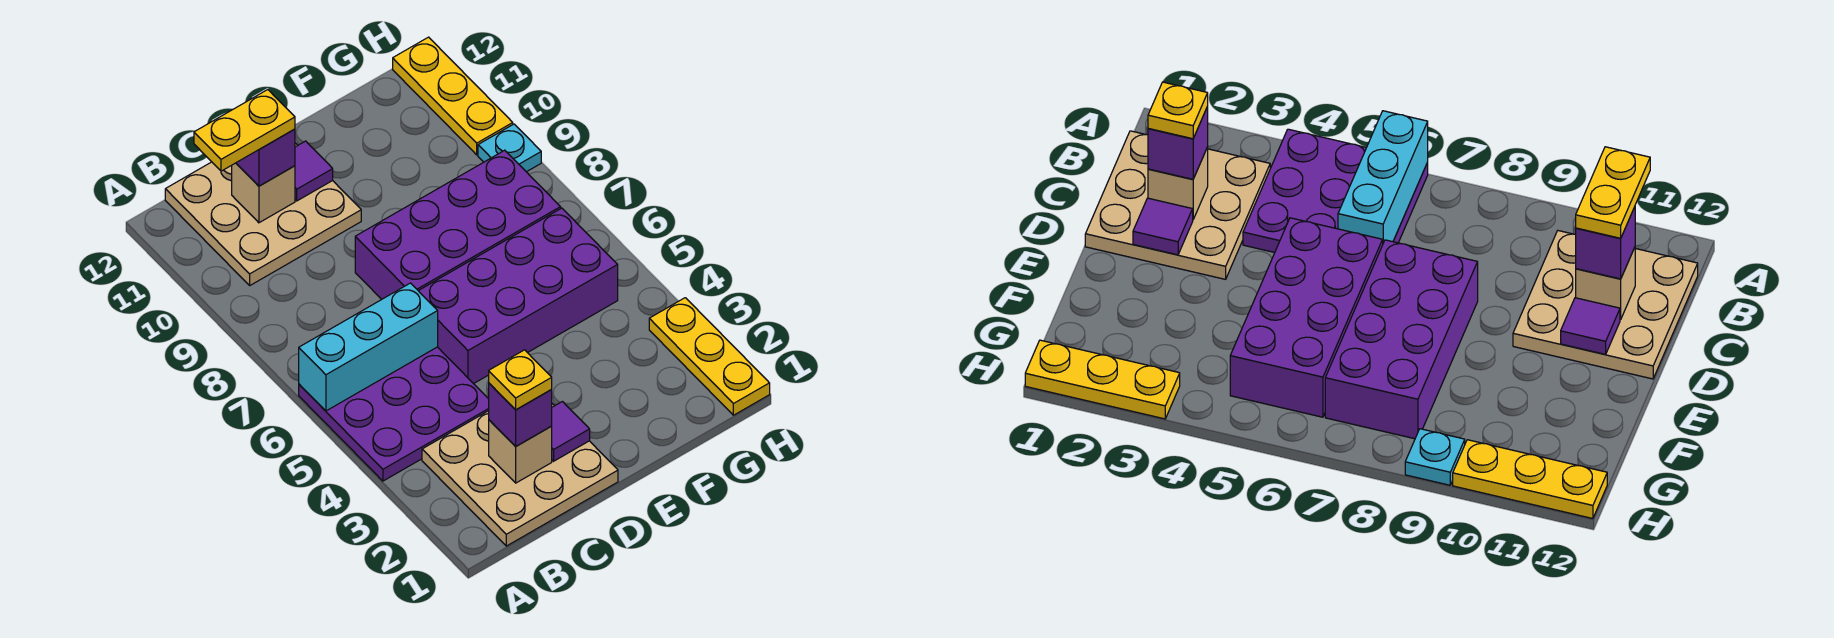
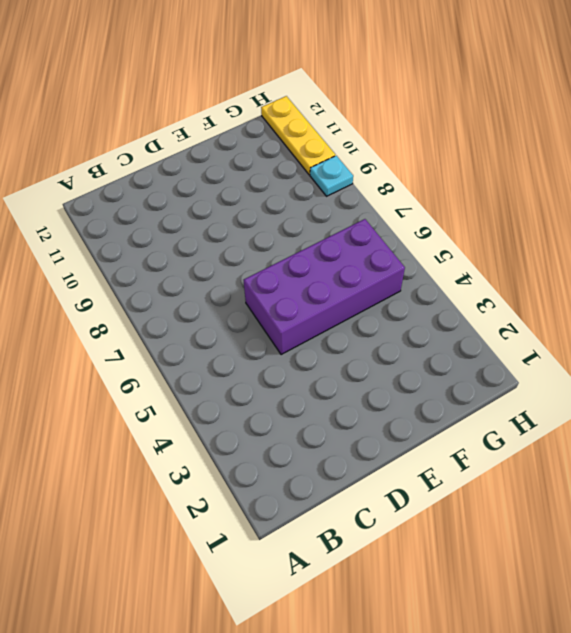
none -> purple plate A4:C6 level 1
none -> tan plate B1:D3 level 1
none -> tan plate B10:D12 level 1

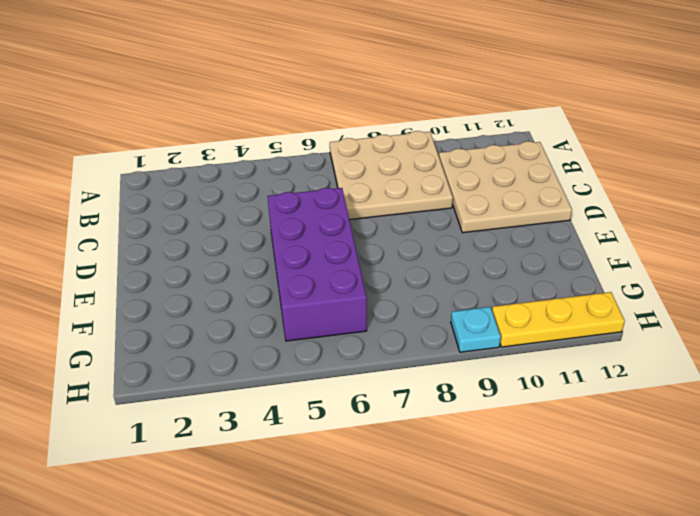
tan plate A7:C9 level 1 -> tan plate B1:D3 level 1
none -> purple plate A4:C6 level 1
none -> purple brick D7:G8 level 1
none -> yellow plate H1:H3 level 1

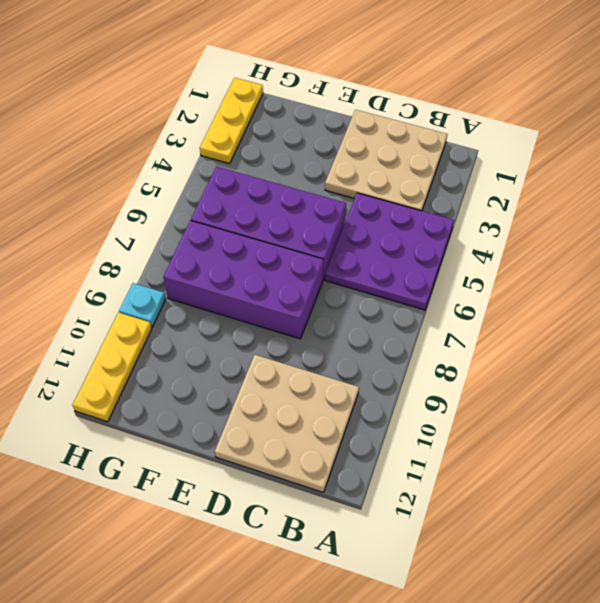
none -> cyan brick A6:C6 level 2
none -> tan brick C2 level 2
none -> tan brick C11 level 2

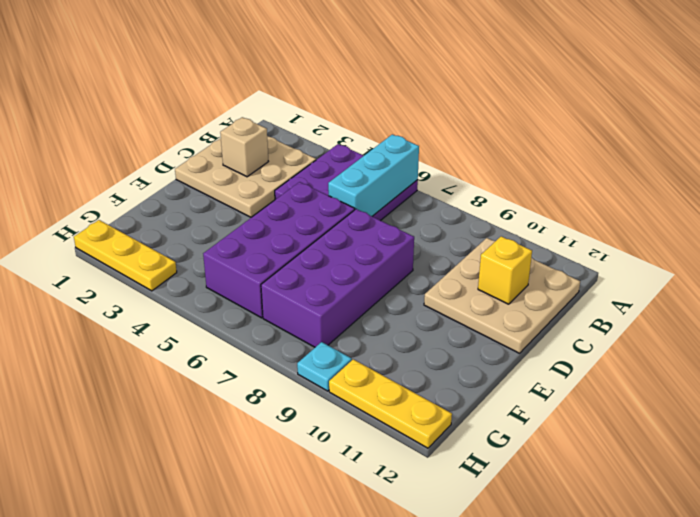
yellow brick C11 level 2 -> tan brick C11 level 2
none -> purple tile D2 level 2
none -> purple tile D11 level 2
none -> purple brick C2 level 3

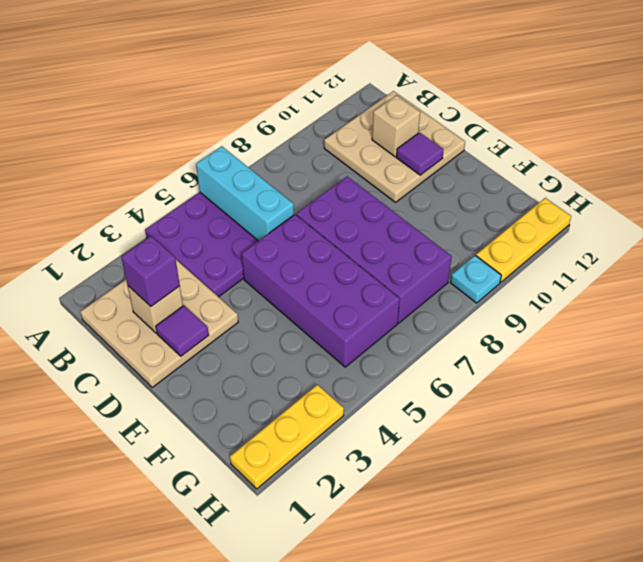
none -> purple brick C11 level 3
none -> yellow plate B11:C11 level 4
none -> yellow plate C2 level 4

